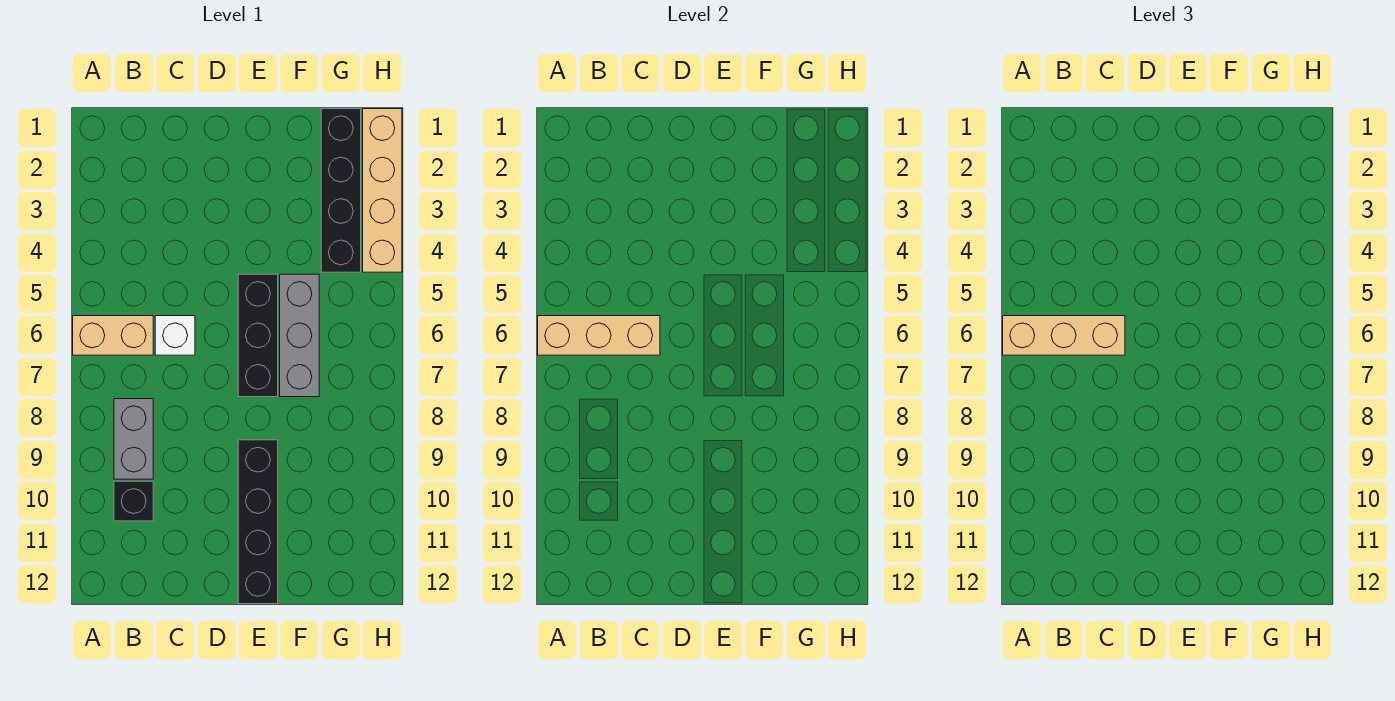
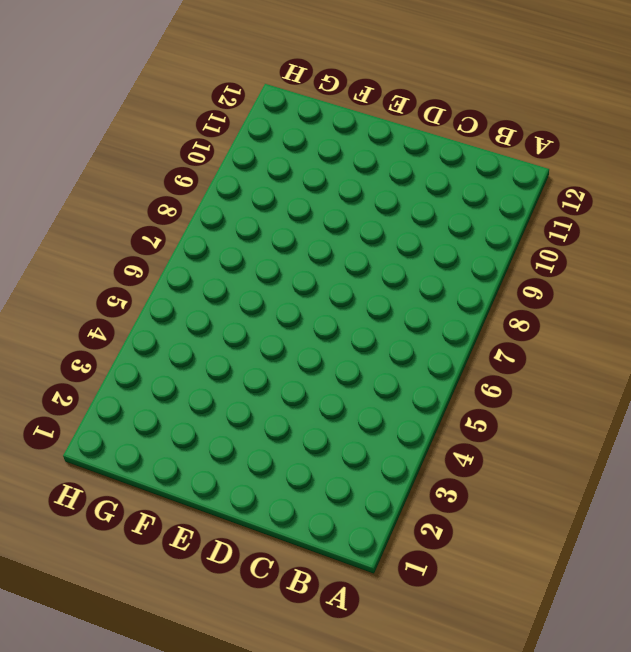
none -> tan brick A6:B6 level 1
none -> grey brick B8:B9 level 1

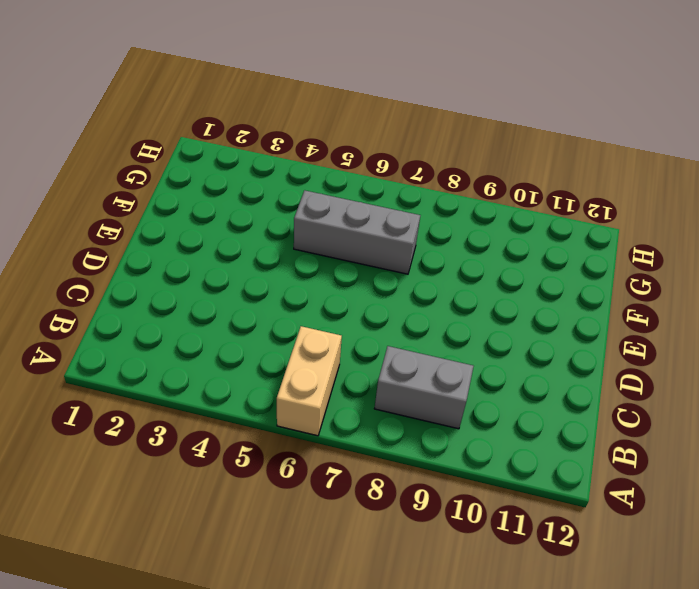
none -> black brick B10 level 1
none -> white brick C6 level 1

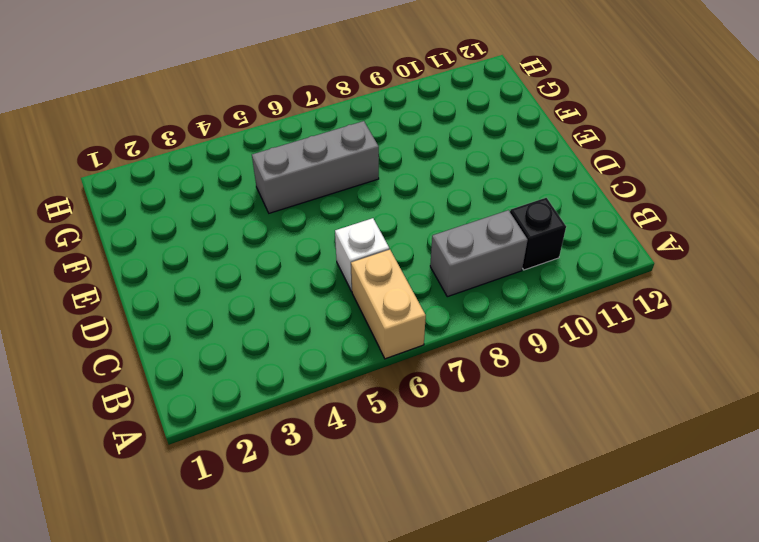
none -> black brick E5:E7 level 1
none -> black brick E9:E12 level 1

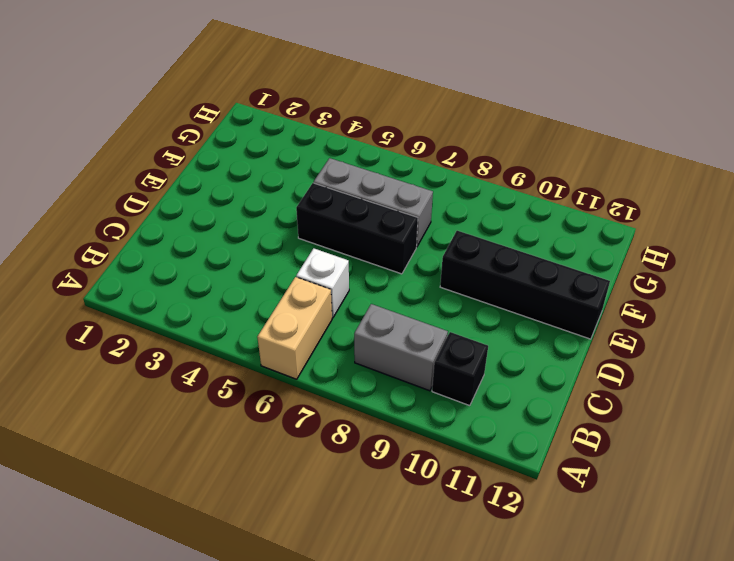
none -> black brick G1:G4 level 1
none -> tan brick H1:H4 level 1

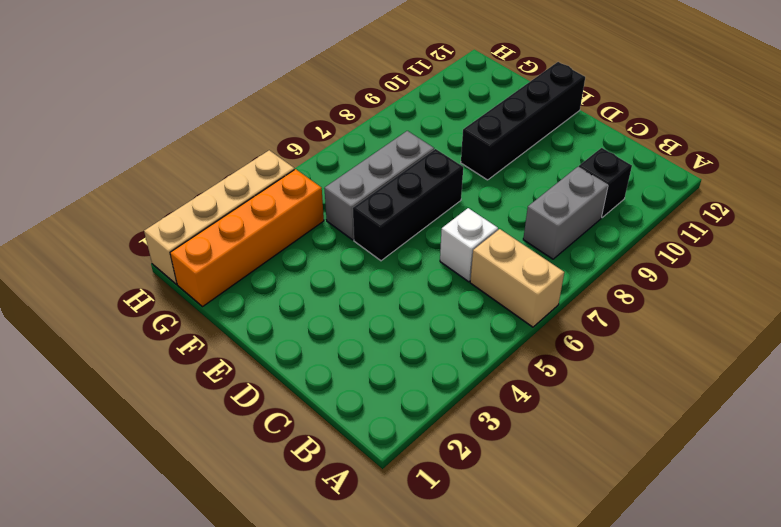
orange brick G1:G4 level 1 -> black brick G1:G4 level 1
none -> tan brick A6:C6 level 2
none -> tan brick A6:C6 level 3

